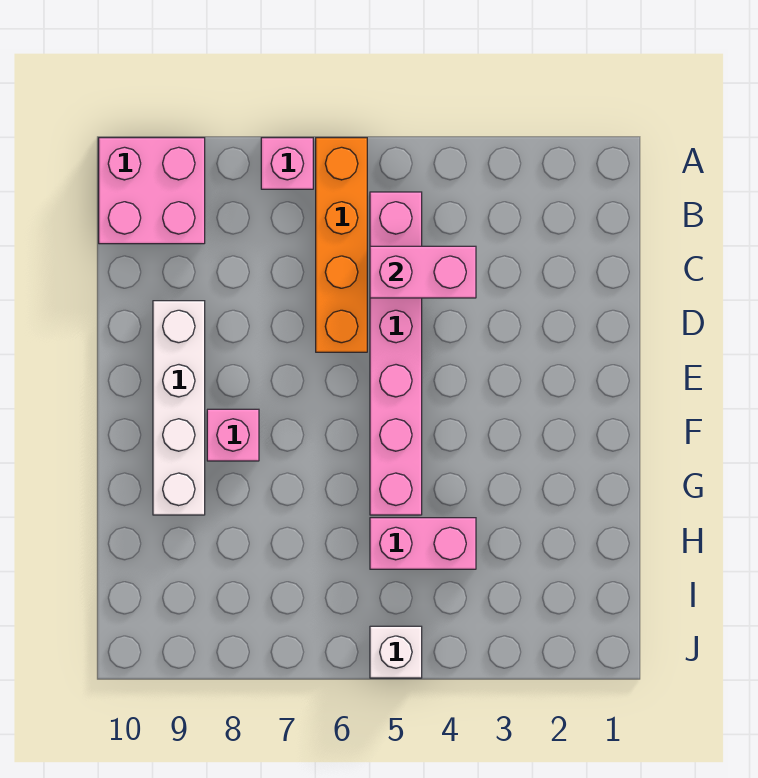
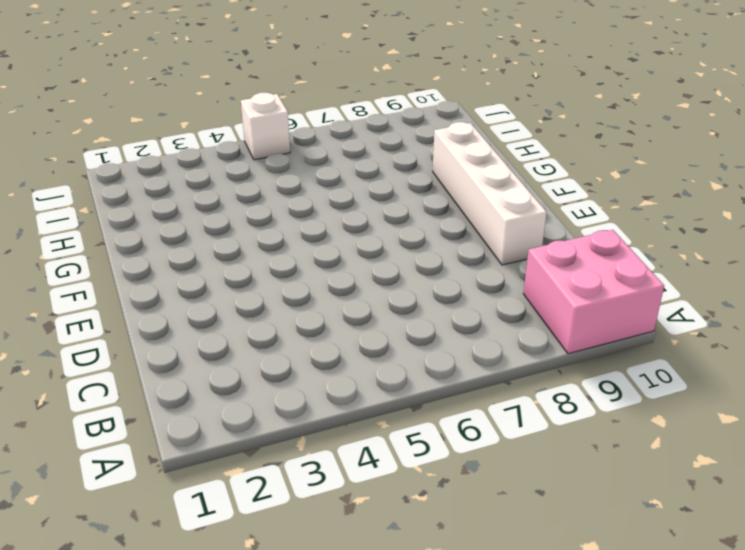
none -> orange brick A6:D6 level 1
none -> pink brick A7 level 1

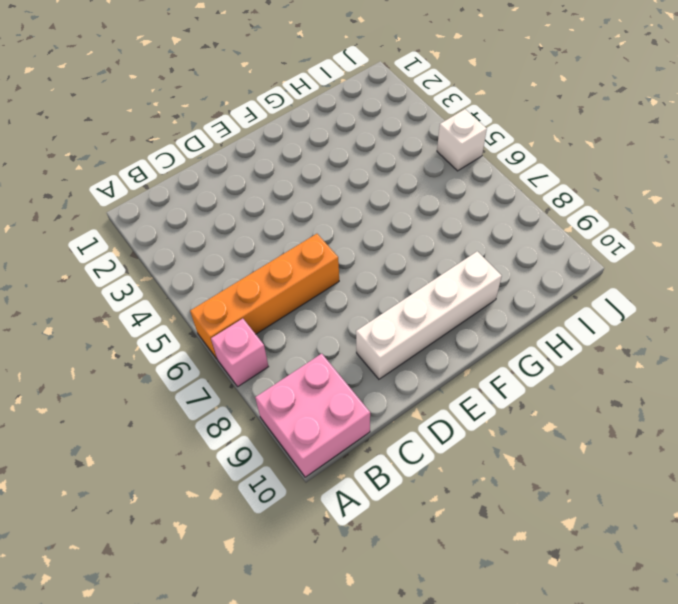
none -> pink brick B5:G5 level 1
none -> pink brick F8 level 1

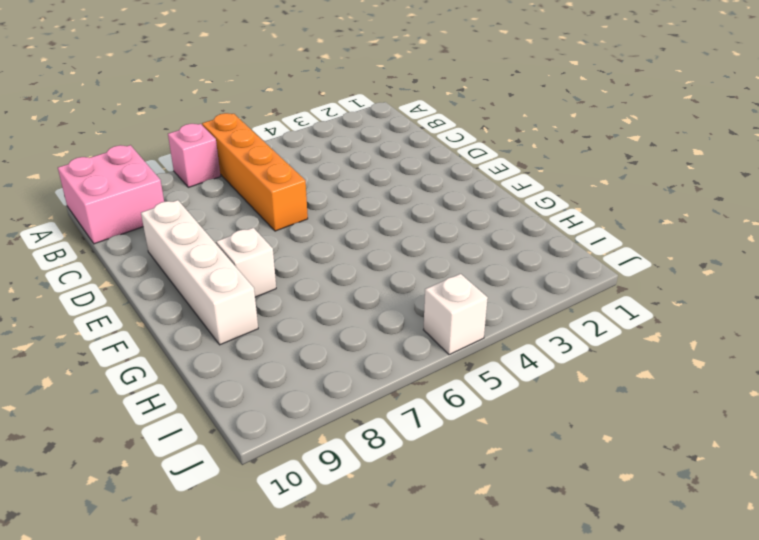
white brick F8 level 1 -> pink brick F8 level 1
none -> pink brick B5:G5 level 1
none -> pink brick H4:H5 level 1

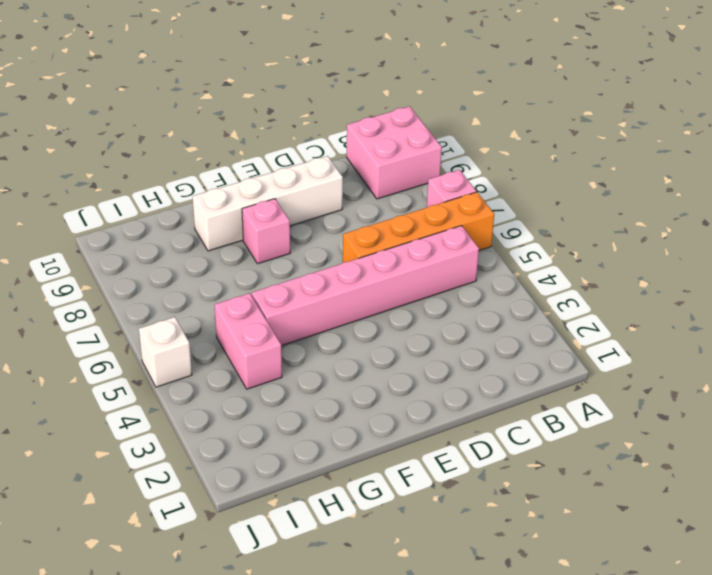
none -> pink brick C4:C5 level 2

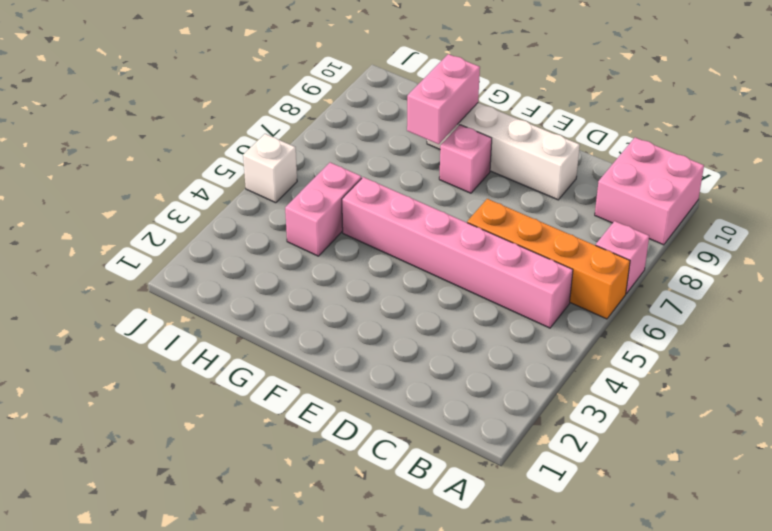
pink brick G8:G9 level 2 -> pink brick C4:C5 level 2

